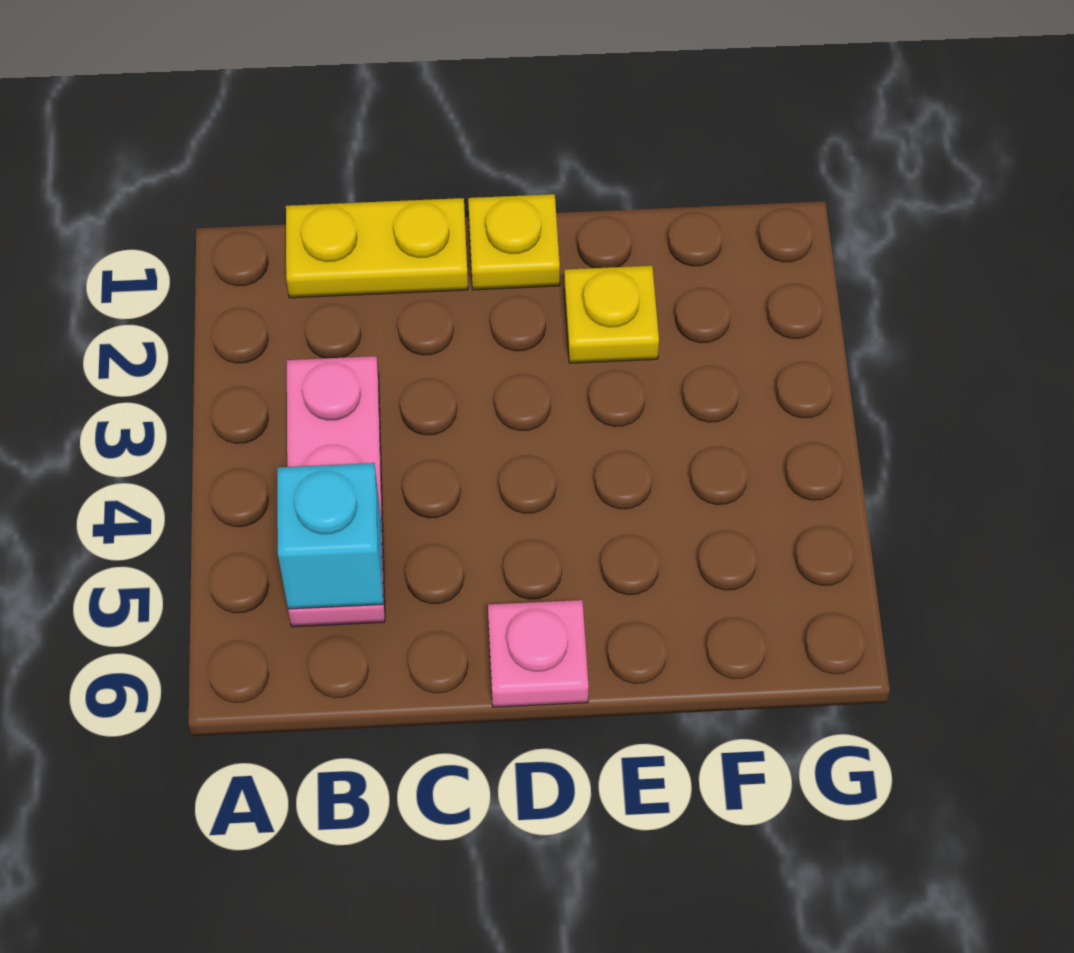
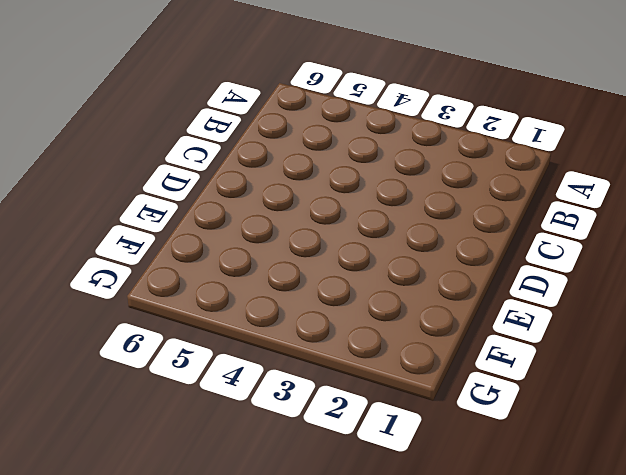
none -> yellow plate B1:C1 level 1
none -> pink plate B3:B5 level 1

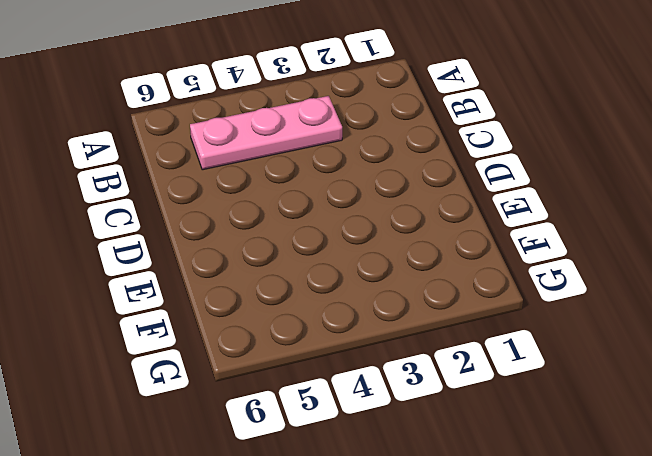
none -> yellow plate B1:C1 level 1
none -> yellow plate D1 level 1

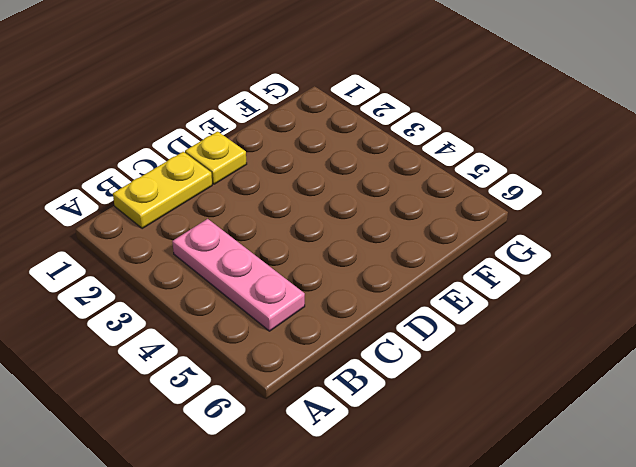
none -> pink plate D6 level 1
none -> yellow plate E2 level 1

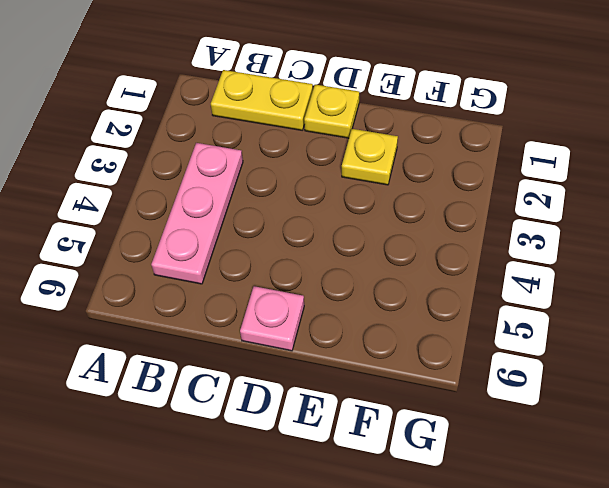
none -> cyan brick B5 level 2

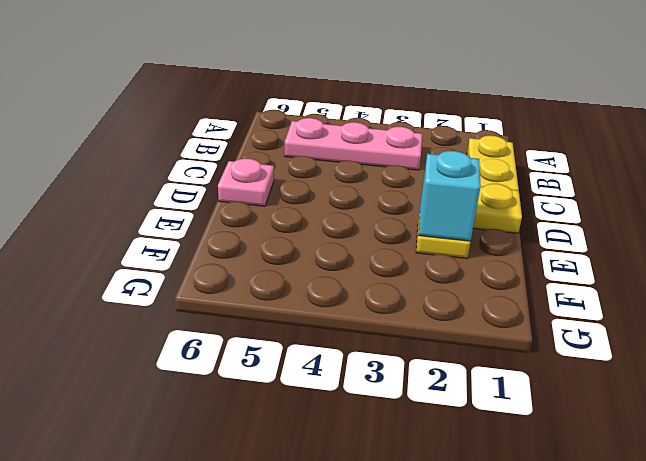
cyan brick E2 level 2 -> cyan brick B5 level 2

